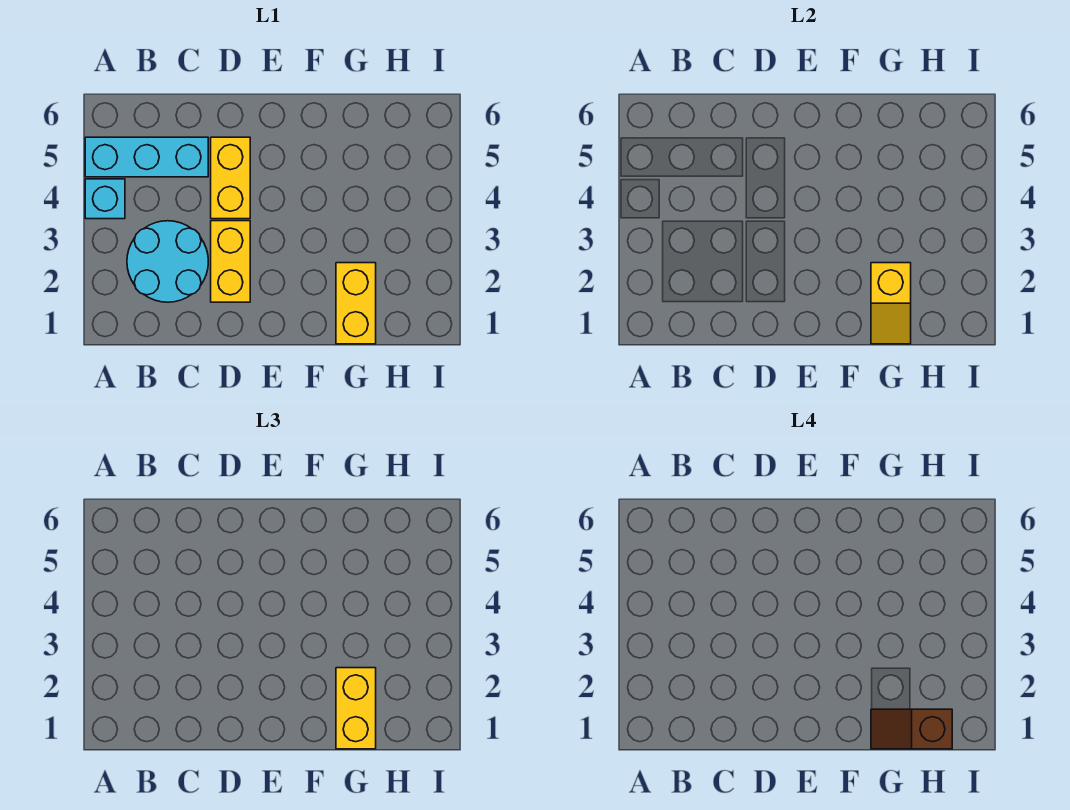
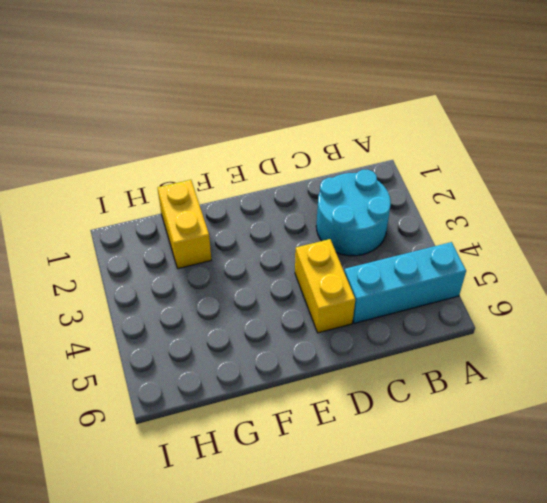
none -> cyan brick A4 level 1
none -> yellow brick D2:D3 level 1

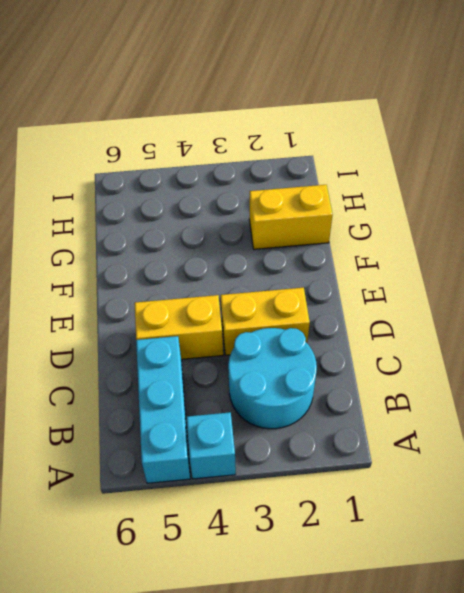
none -> yellow slope G1:G2 level 2 top 2
none -> yellow brick G1:G2 level 3

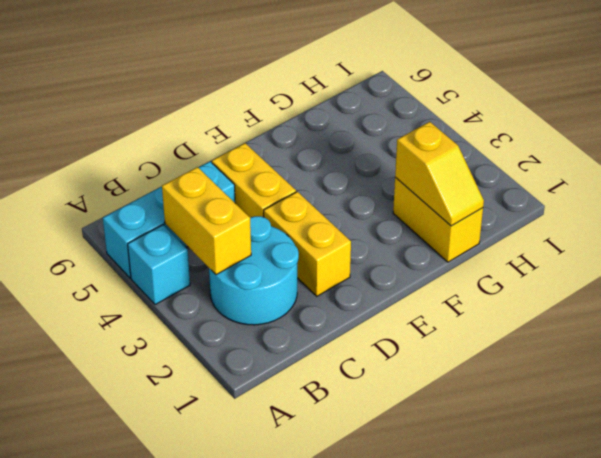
yellow brick B3:B4 level 2 -> yellow brick G1:G2 level 3
none -> brown slope G1:H1 level 4 top H

